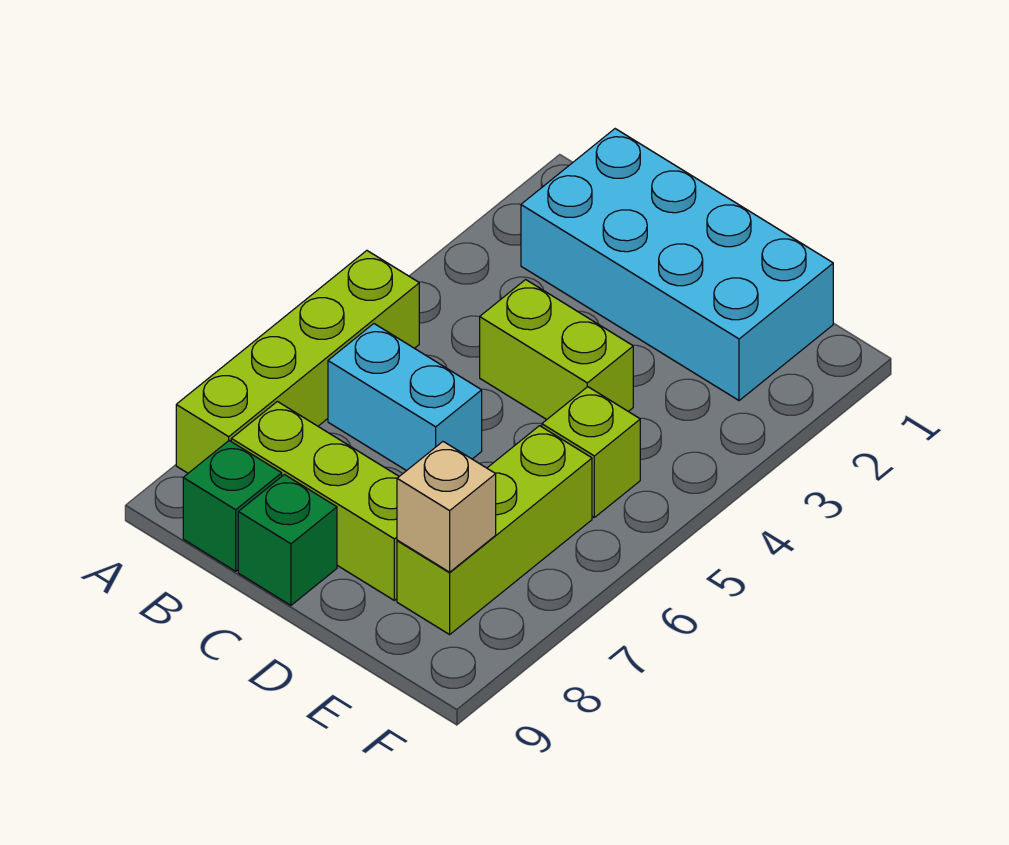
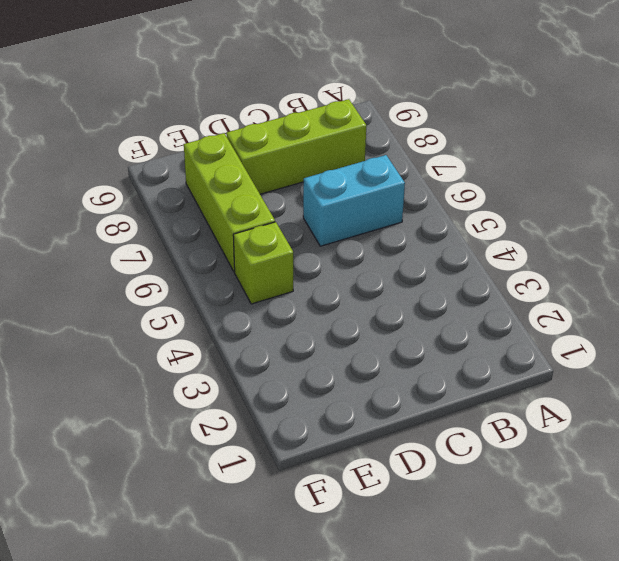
none -> lime brick A5:A8 level 1
none -> cyan brick B1:E2 level 1

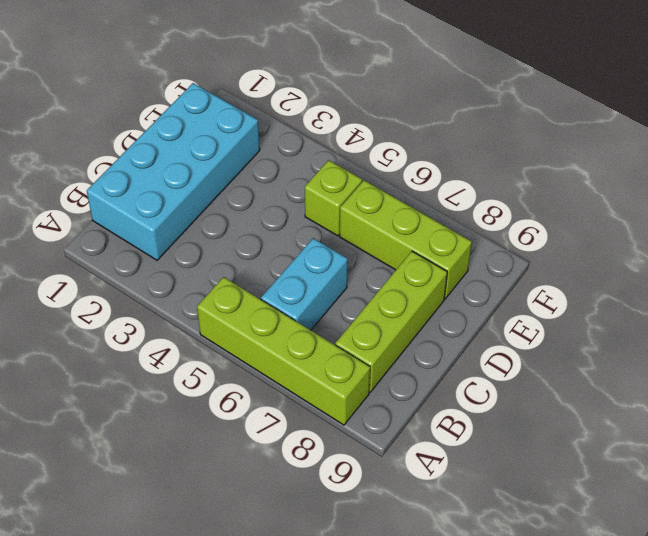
none -> green brick B9 level 1
none -> lime brick C4:D4 level 1

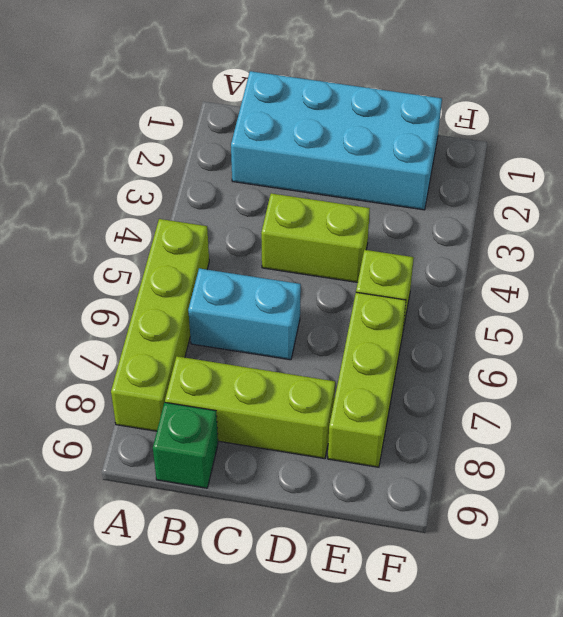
none -> green brick C9 level 1
none -> tan brick E8 level 2

